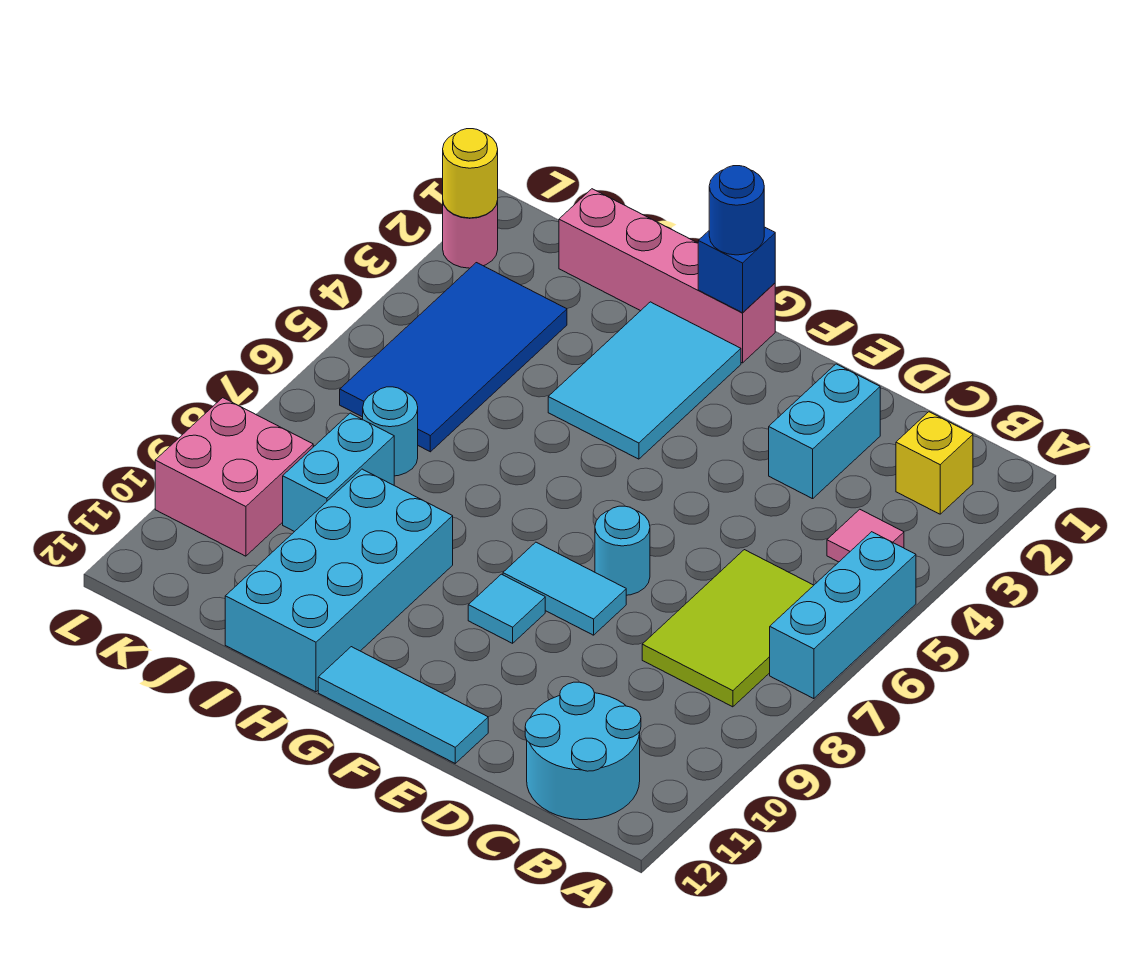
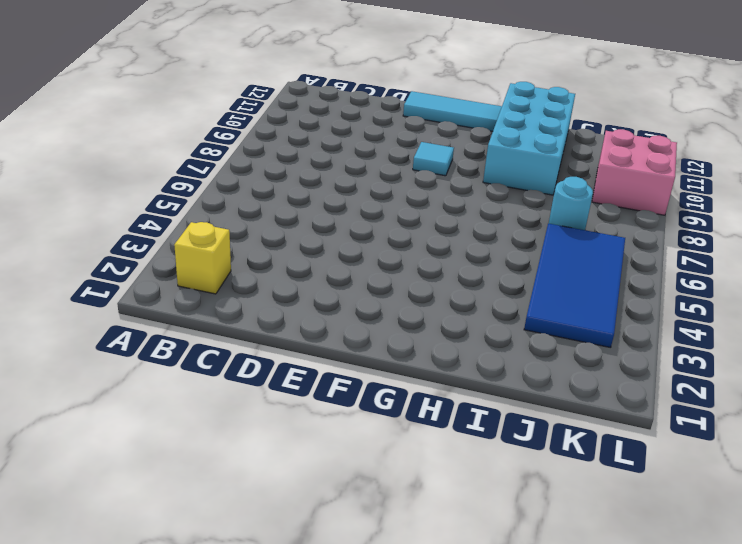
none -> cyan brick A5:A7 level 1
none -> pink tile B4 level 1
none -> lime tile B6:C8 level 1

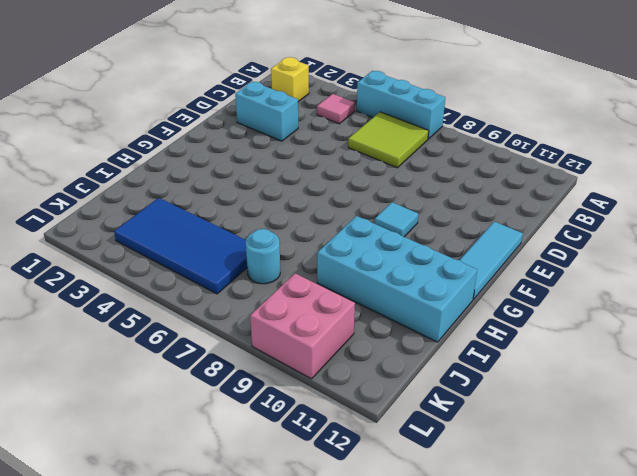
lime tile B6:C7 level 1 -> lime tile B6:C8 level 1
none -> cyan round brick B11:C12 level 1
none -> cyan round brick E7 level 1
none -> cyan tile E8:F8 level 1

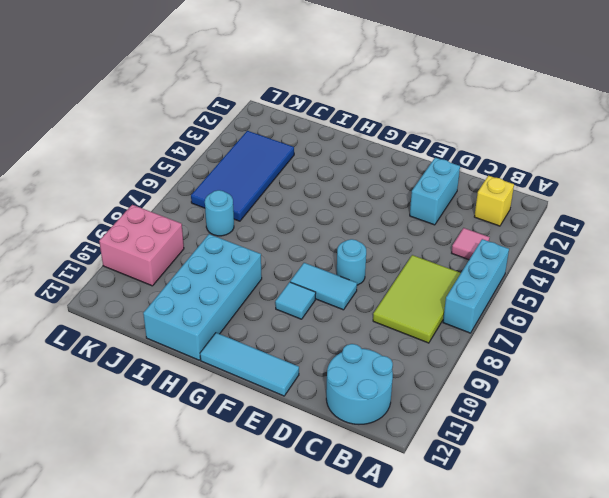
none -> pink brick G1:J1 level 1
none -> cyan tile G2:H4 level 1
none -> cyan brick J8:J9 level 1

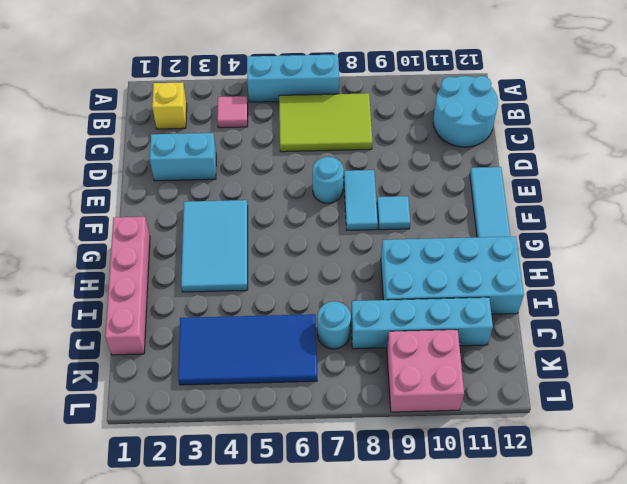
cyan tile F3:H4 level 1 -> cyan tile G2:H4 level 1
cyan brick J8:J11 level 1 -> cyan brick J8:J9 level 1
none -> pink round brick L2 level 1
none -> blue brick G1 level 2
none -> yellow round brick L2 level 2

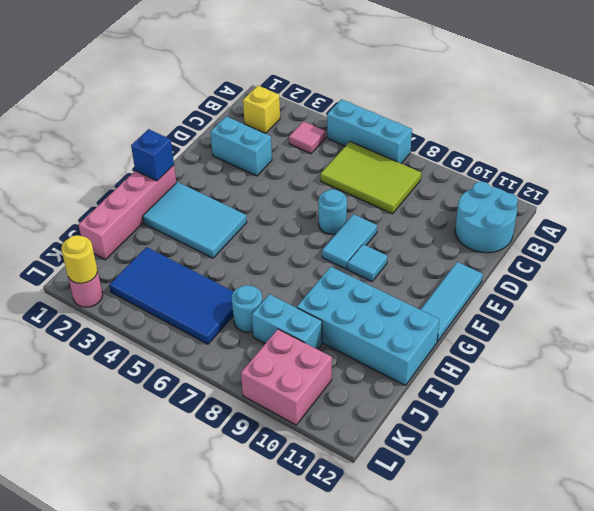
none -> blue round brick G1 level 3

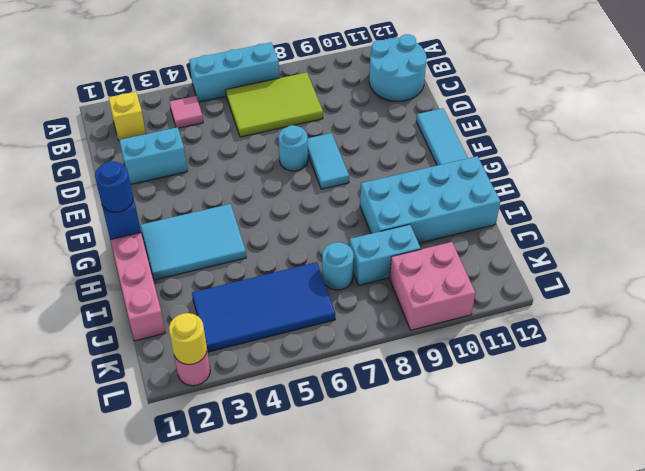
none -> cyan tile F9 level 1

